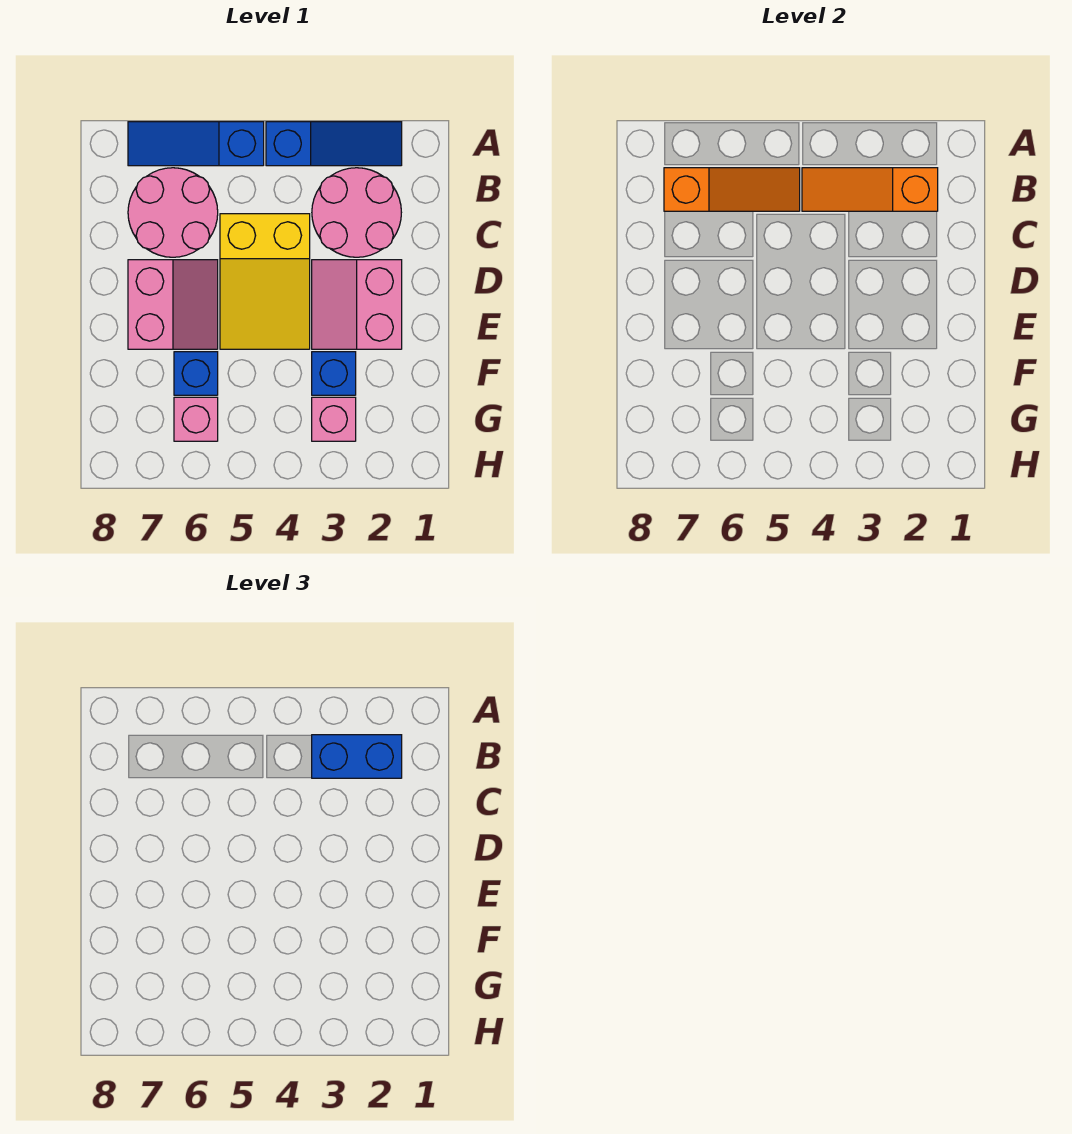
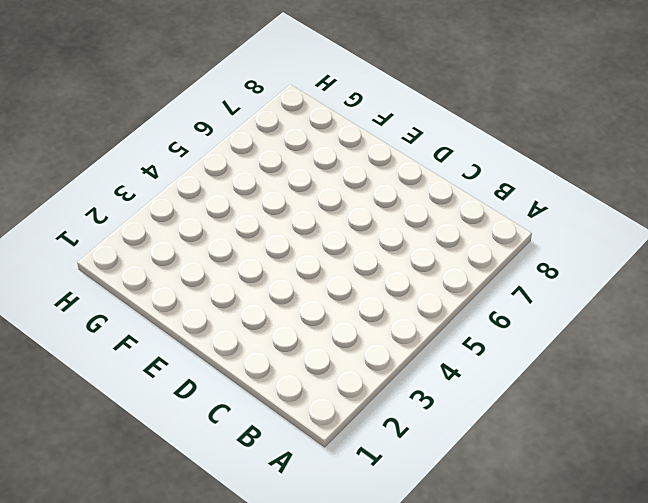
none -> blue slope A2:A4 level 1 top 4
none -> blue slope A5:A7 level 1 top 5
none -> pink round brick B2:C3 level 1

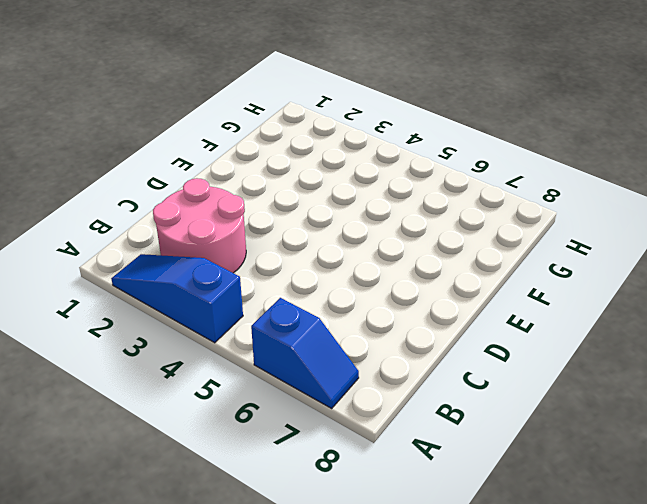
blue slope A6:A7 level 1 top 6 -> blue slope A5:A7 level 1 top 5
none -> pink round brick B6:C7 level 1
none -> yellow slope C4:E5 level 1 top C
none -> pink slope D2:E3 level 1 top 2

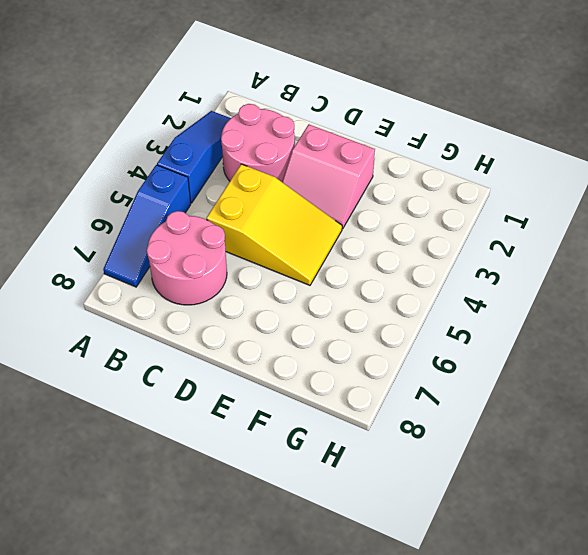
none -> pink slope D6:E7 level 1 top 7
none -> blue brick F3 level 1
none -> blue brick F6 level 1

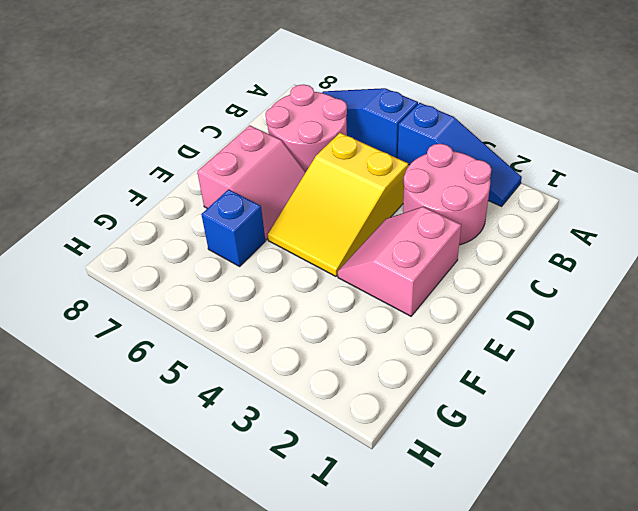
none -> blue brick F3 level 1
none -> pink brick G3 level 1
none -> pink brick G6 level 1

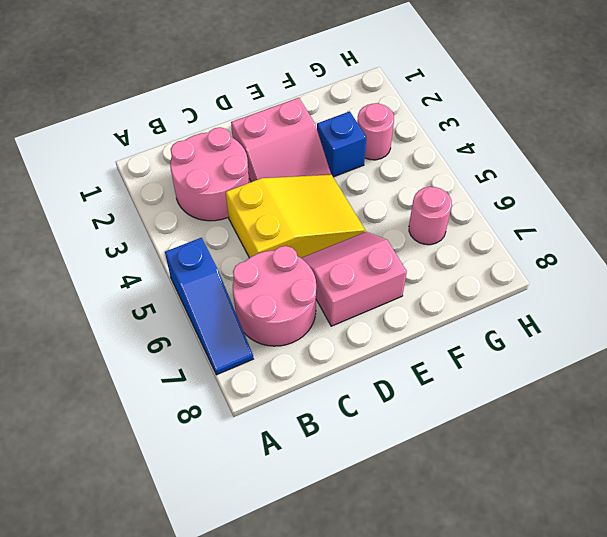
pink round brick G3 level 1 -> pink brick G3 level 1
pink round brick G6 level 1 -> pink brick G6 level 1
none -> blue slope A2:A4 level 1 top 4
none -> blue brick F6 level 1
none -> orange slope B2:B4 level 2 top 2

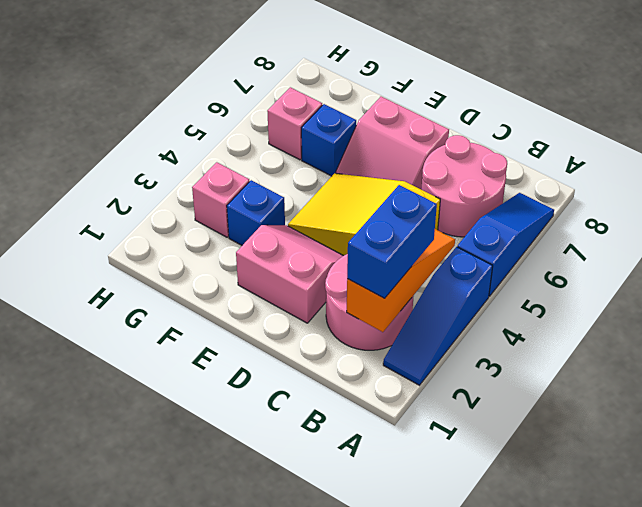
none -> orange slope B5:B7 level 2 top 7

